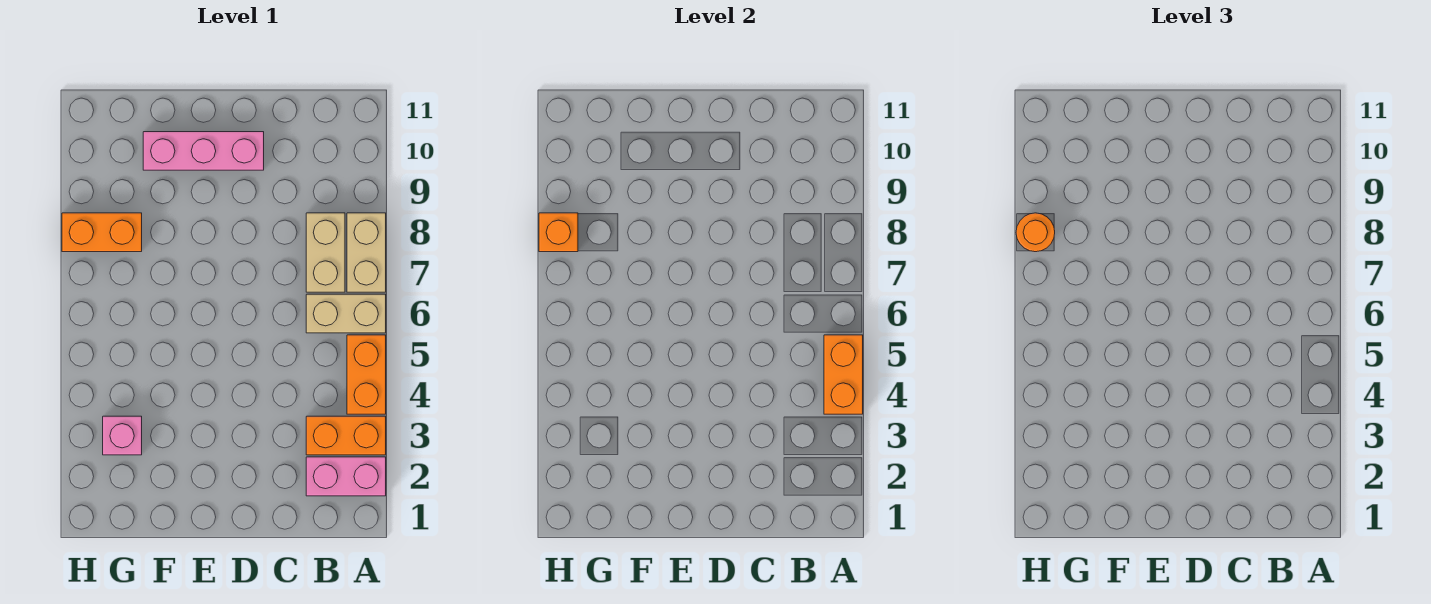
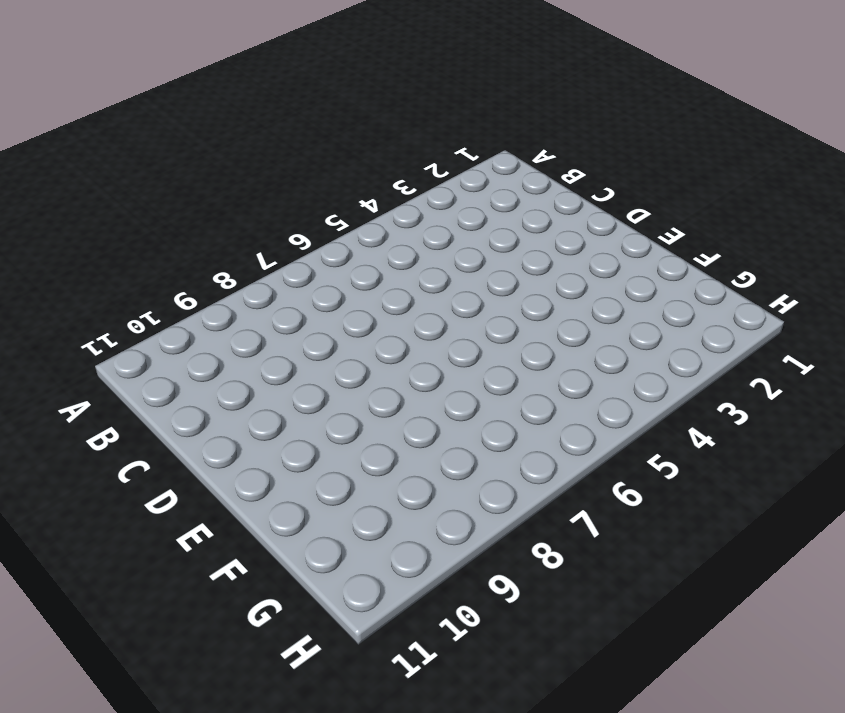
none -> pink brick A2:B2 level 1
none -> orange brick A3:B3 level 1
none -> orange brick A4:A5 level 1

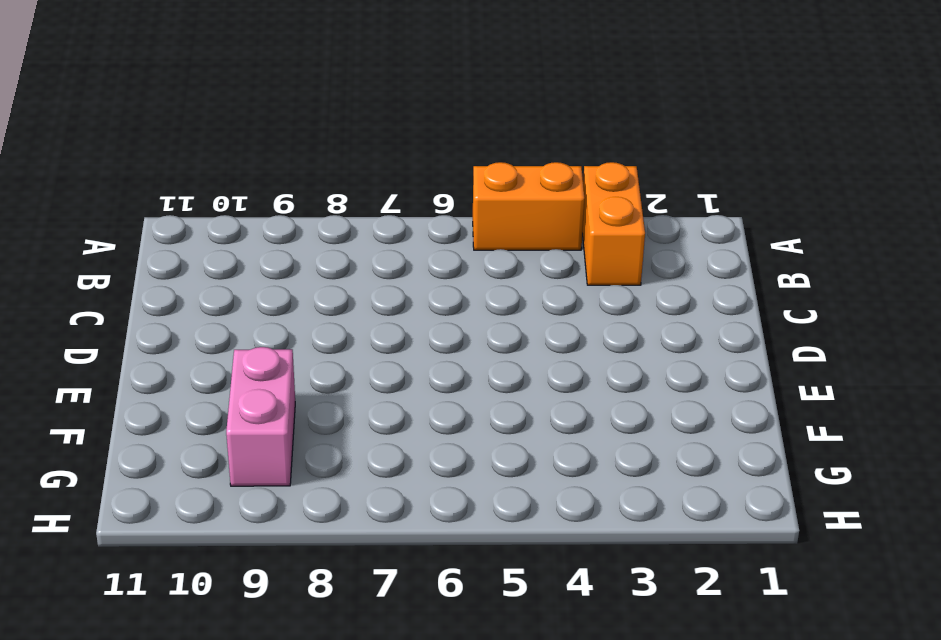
pink brick F9:G9 level 1 -> pink brick A2:B2 level 1
none -> tan brick A6:B6 level 1
none -> tan brick A7:A8 level 1
none -> tan brick B7:B8 level 1

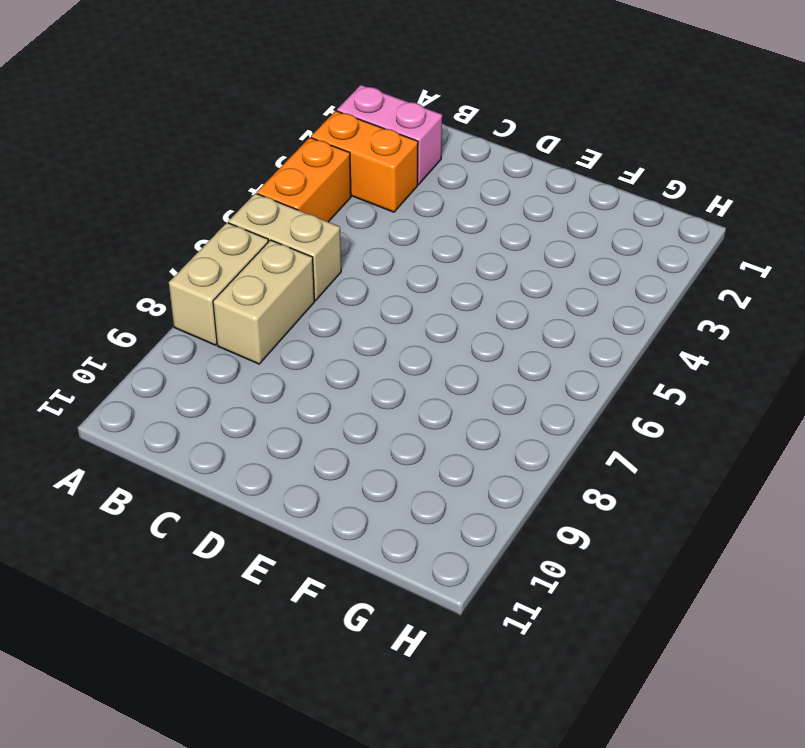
none -> pink brick D10:F10 level 1
none -> pink brick G3 level 1
none -> orange brick G8:H8 level 1

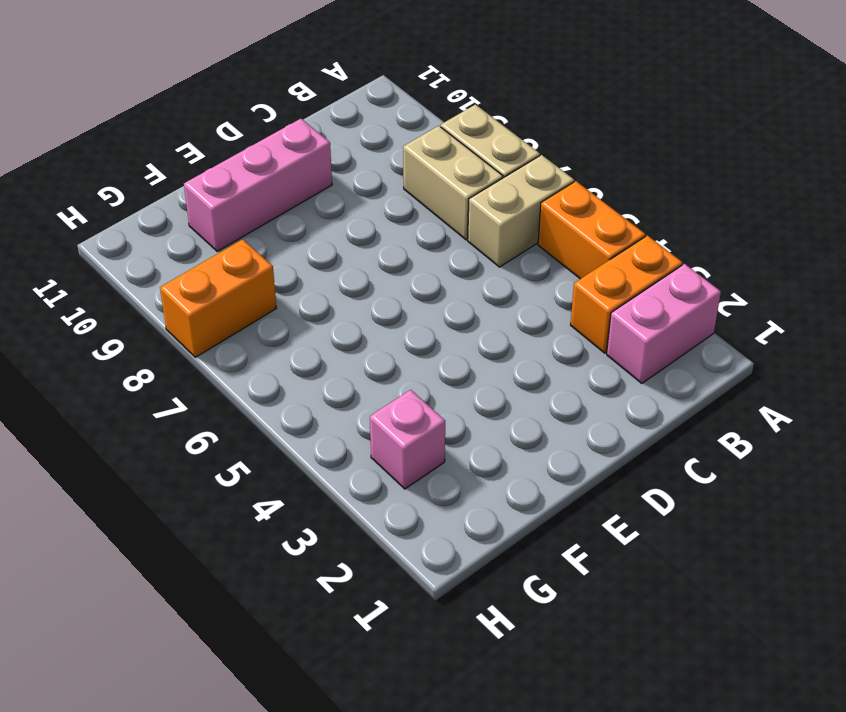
none -> orange brick A4:A5 level 2
none -> orange brick H8 level 2
none -> orange round brick H8 level 3

